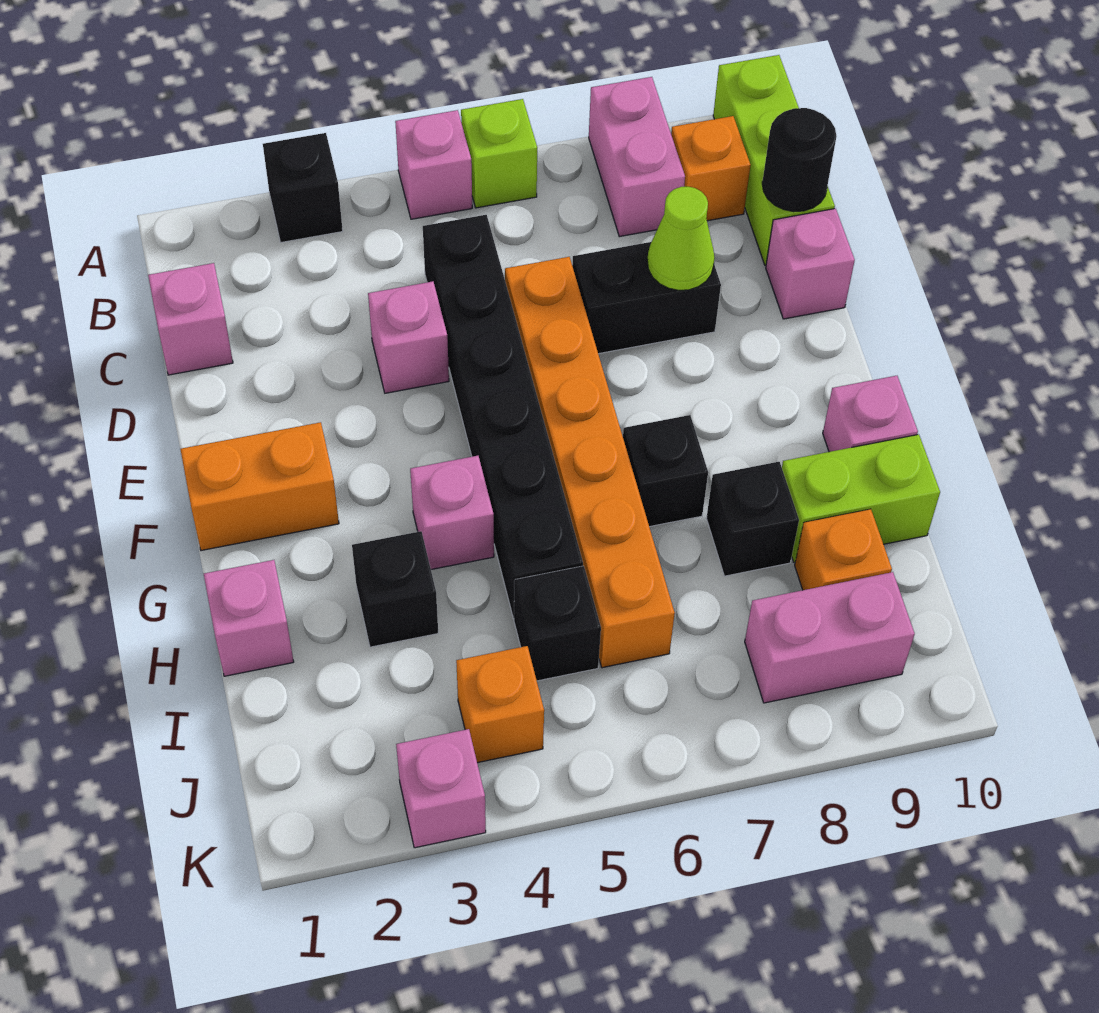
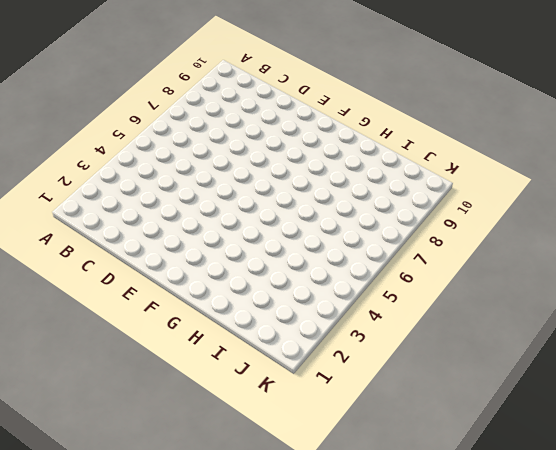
none -> black brick A3 level 1
none -> pink brick A5 level 1
none -> lime brick A6 level 1

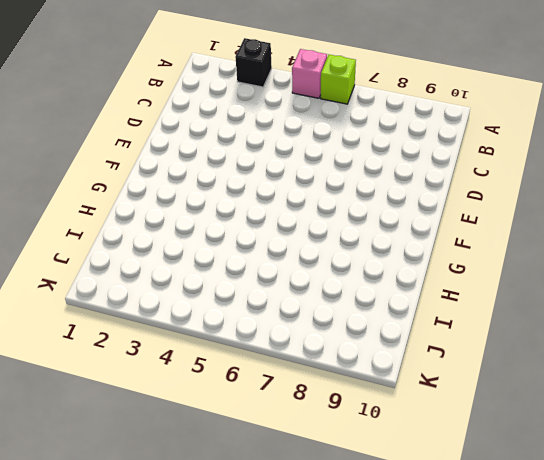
none -> pink brick A8:B8 level 1
none -> lime brick A10:C10 level 1
none -> orange brick B9 level 1

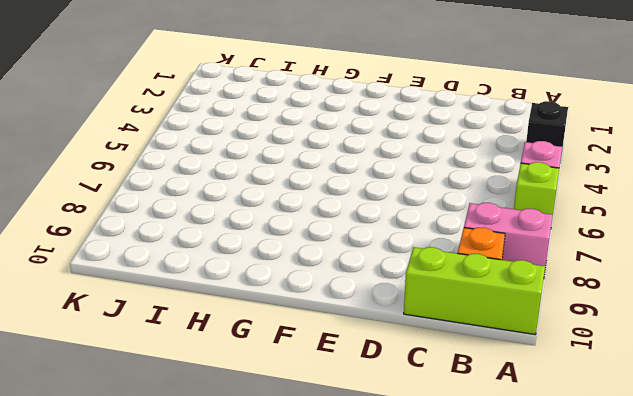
none -> pink brick C1 level 1
none -> black brick C5:H5 level 1
none -> pink brick D4 level 1

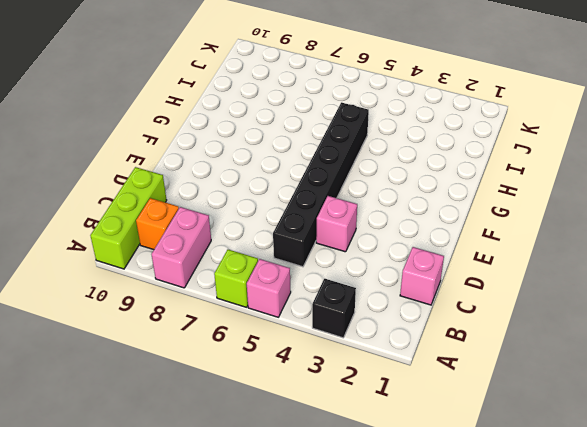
none -> orange brick D6:I6 level 1
none -> black brick D7:D8 level 1
none -> pink brick D10 level 1

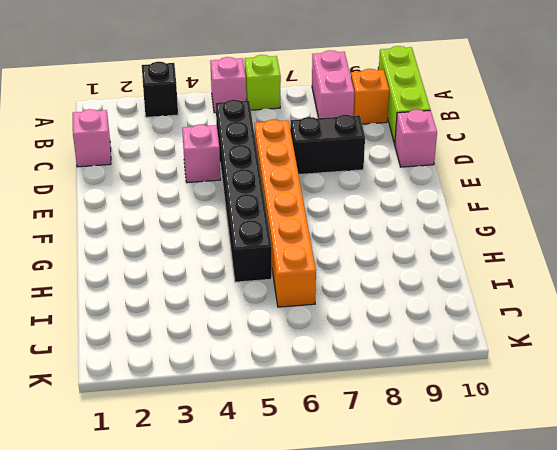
none -> orange brick F1:F2 level 1
none -> pink brick G4 level 1
none -> black brick G7 level 1

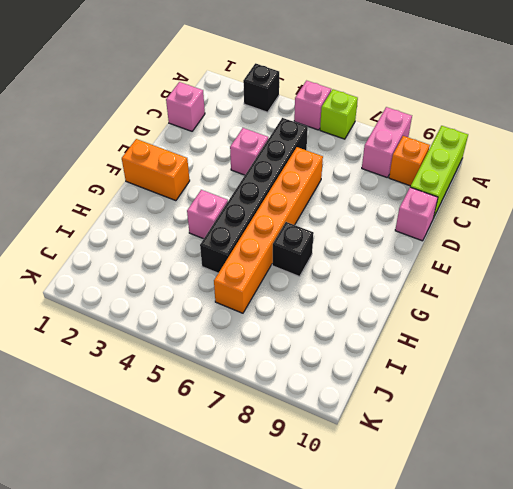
none -> black brick D7:D8 level 1
none -> pink brick G10 level 1
none -> pink brick H1 level 1

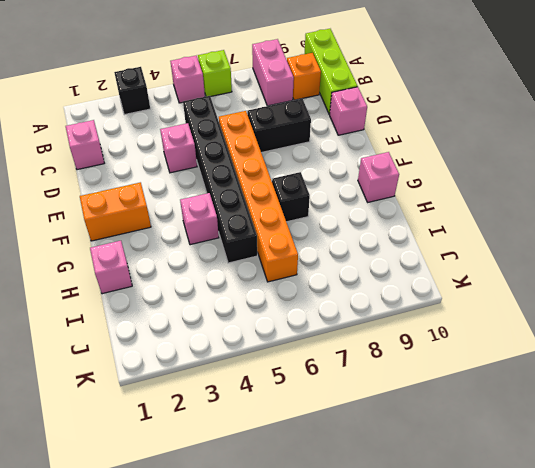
none -> black brick H3 level 1
none -> black brick H8 level 1
none -> lime brick H9:H10 level 1

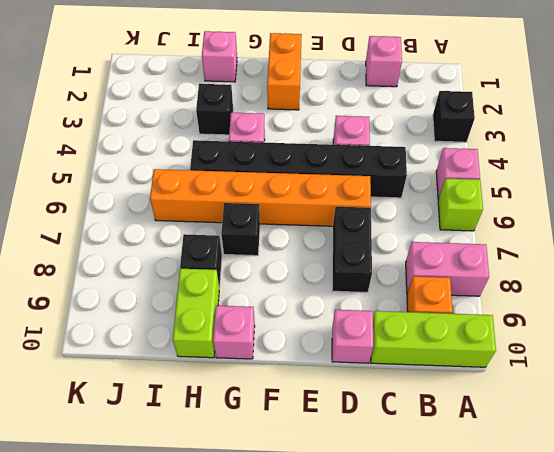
none -> black brick I5 level 1
none -> orange brick I9 level 1
none -> orange brick J4 level 1

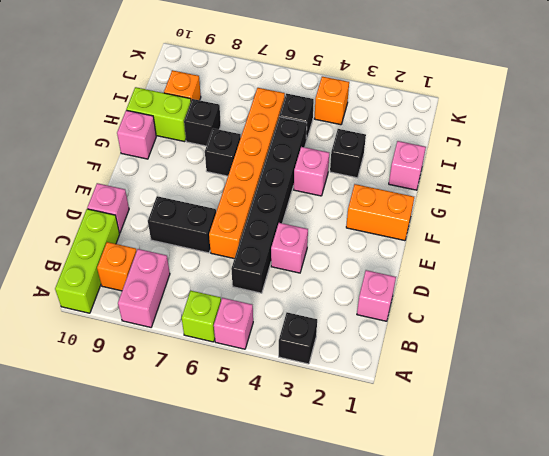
none -> pink brick J8:J9 level 1
none -> pink brick K3 level 1
none -> black round brick C10 level 2

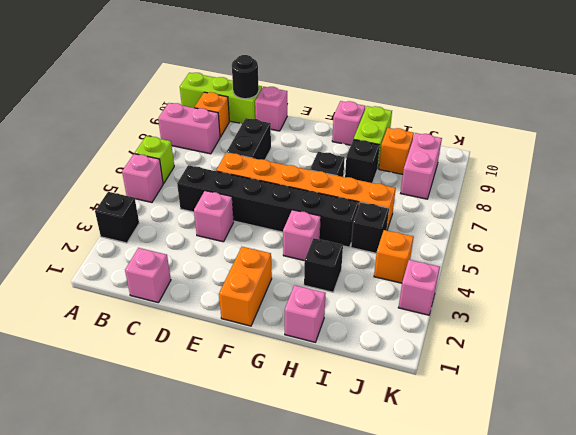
none -> lime cone D8 level 2

